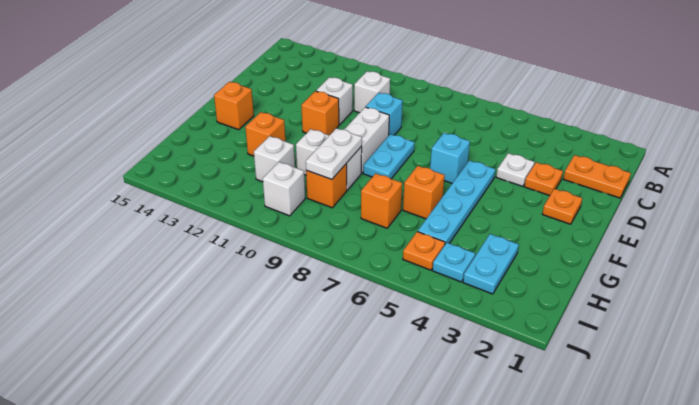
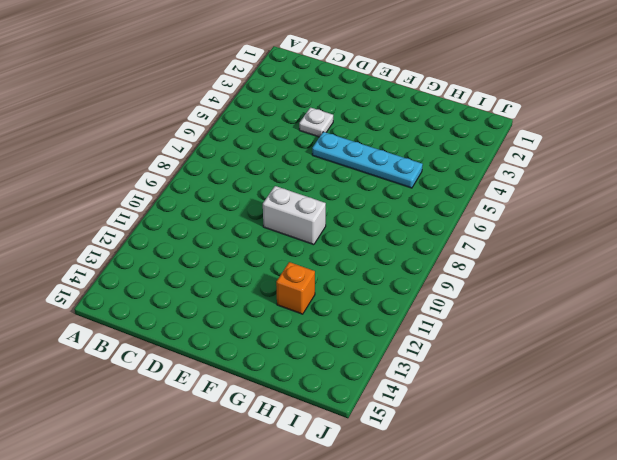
none -> orange plate C1:C2 level 1
none -> white brick C10 level 1
none -> orange plate D3 level 1

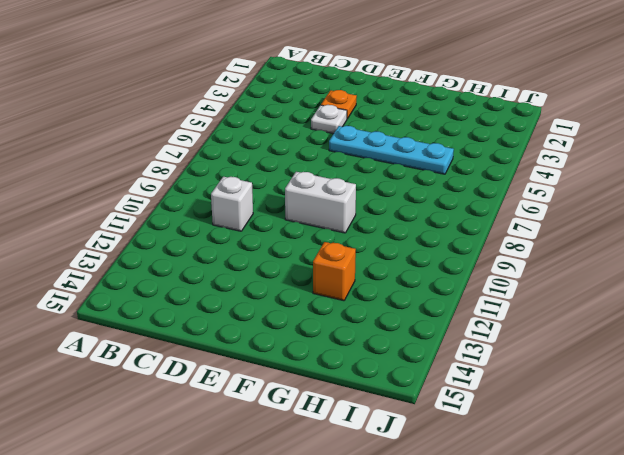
none -> orange plate C1:C2 level 1
none -> cyan brick D9 level 1
none -> white brick D11 level 1

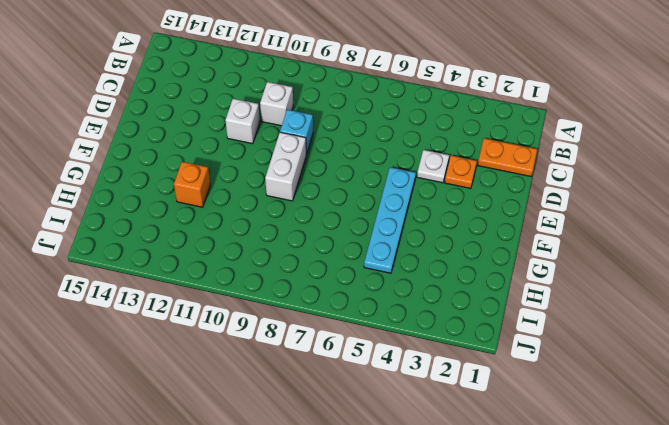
none -> orange plate E2 level 1
none -> cyan brick E6 level 1
none -> cyan plate E8:F8 level 1

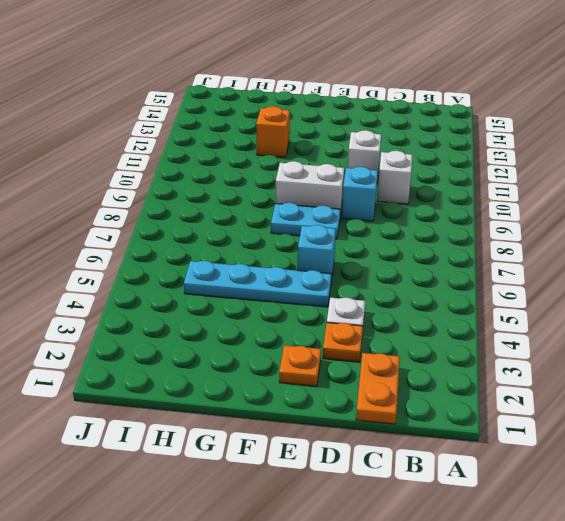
none -> orange brick E11 level 1
none -> orange brick F14 level 1
none -> orange brick G6 level 1

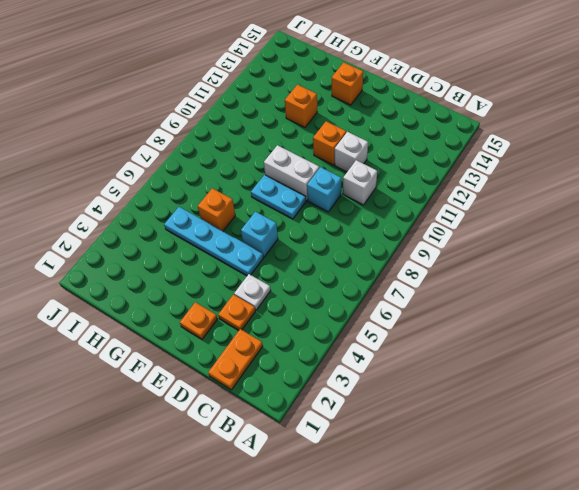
none -> white brick G9:G10 level 1
none -> cyan plate H3:I3 level 1
none -> orange brick H7 level 1

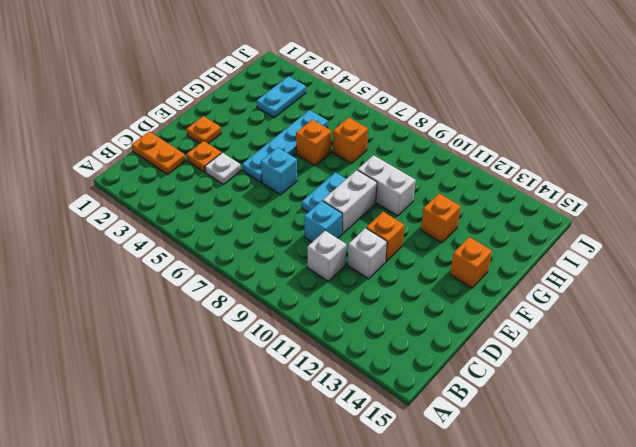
none -> orange brick H9 level 1
none -> white brick H11 level 1
none -> cyan plate I4 level 1

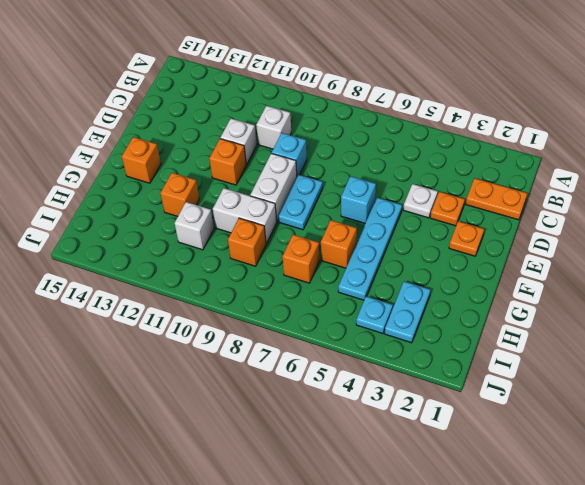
none -> orange plate I5 level 1
none -> white brick I10 level 1
none -> white plate G9:H9 level 2

